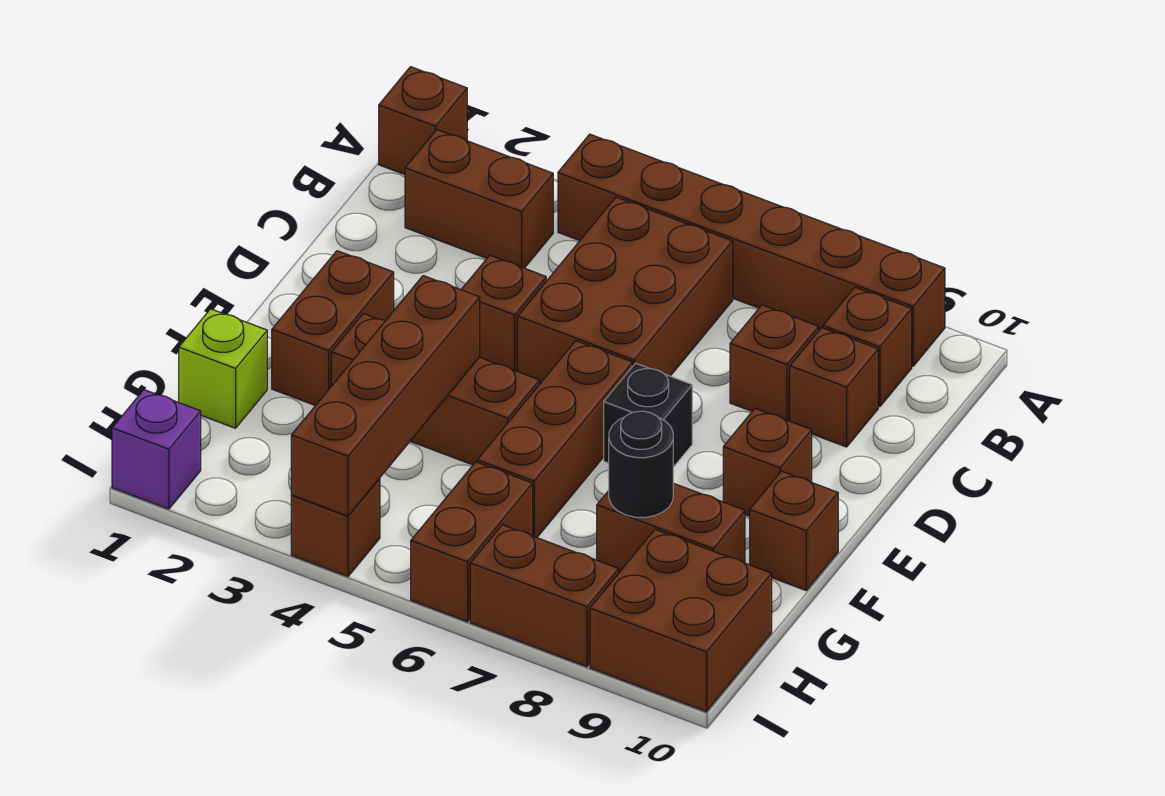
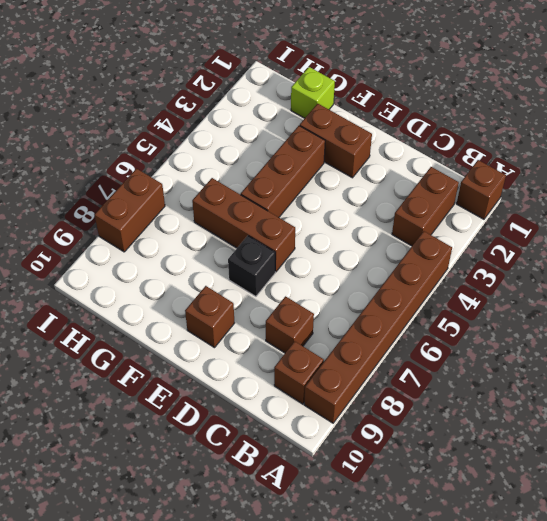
none -> brown brick B5:D6 level 1
none -> brown brick C9 level 1
none -> brown brick D4 level 1

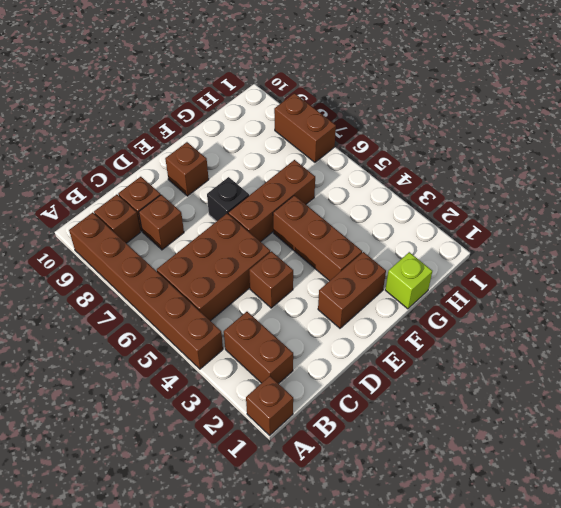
none -> brown brick F10 level 1
none -> brown brick G8:G9 level 1
none -> brown brick H6:I6 level 1

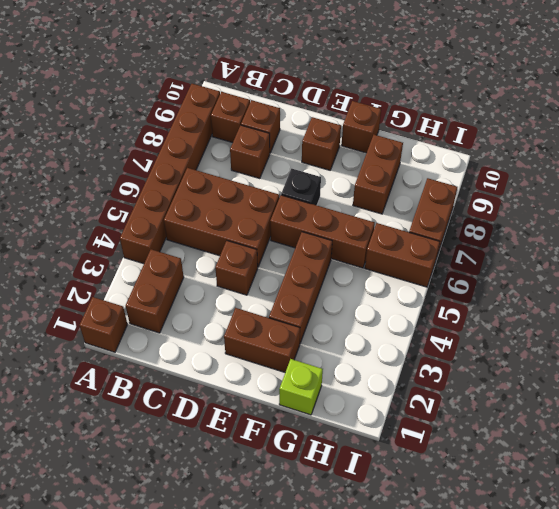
none -> brown brick H9:I10 level 1
none -> purple brick I1 level 1
none -> brown brick I4 level 1

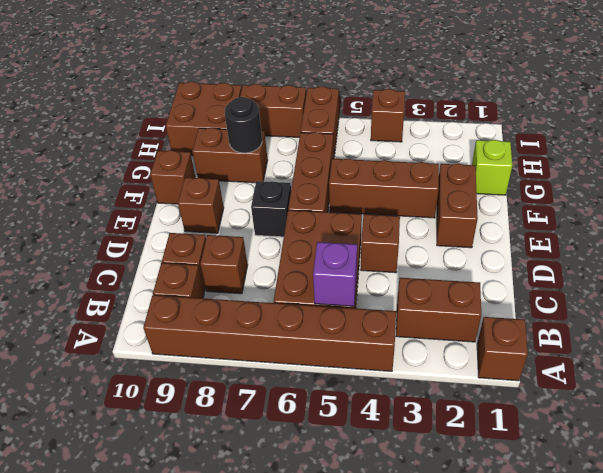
purple brick B5 level 2 -> purple brick I1 level 1
none -> brown brick F4:I4 level 2

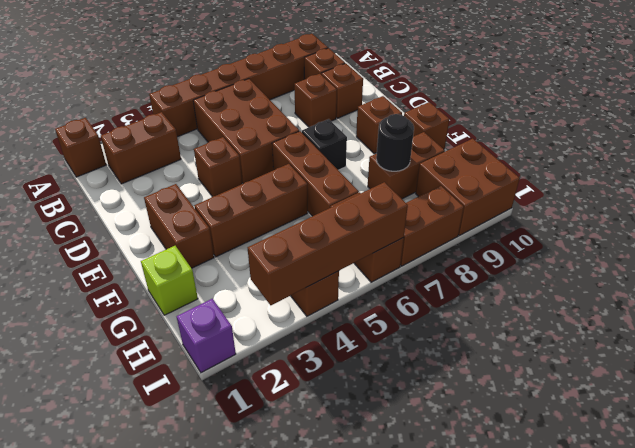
brown brick I3:I6 level 2 -> brown brick F4:I4 level 2

